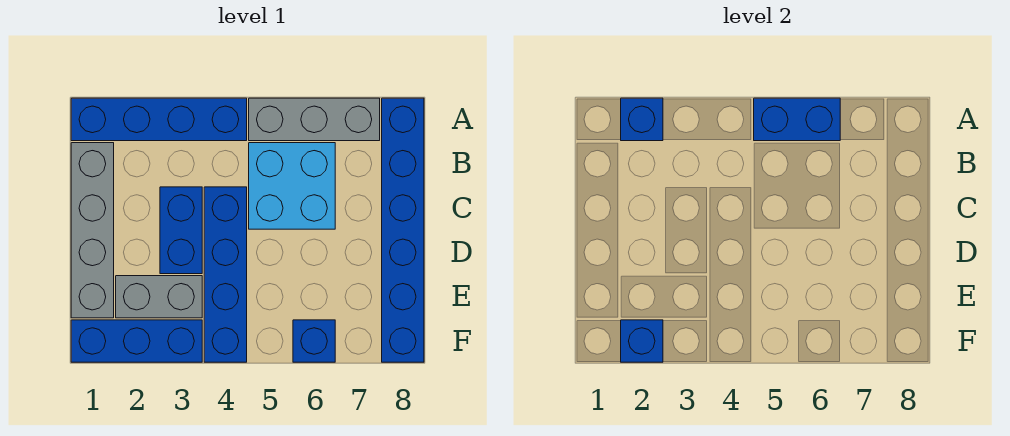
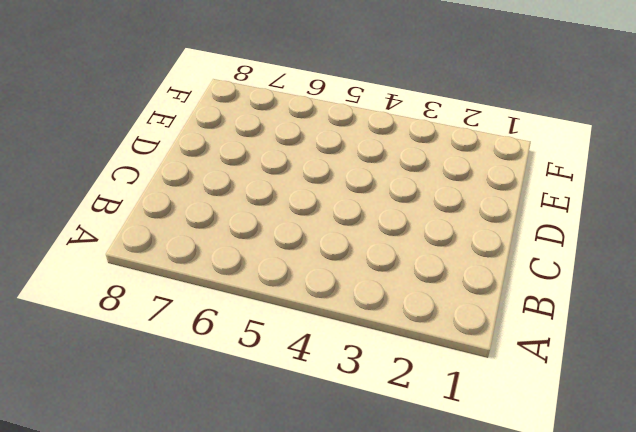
none -> blue brick A1:A4 level 1
none -> grey brick A5:A7 level 1
none -> blue brick A8:F8 level 1

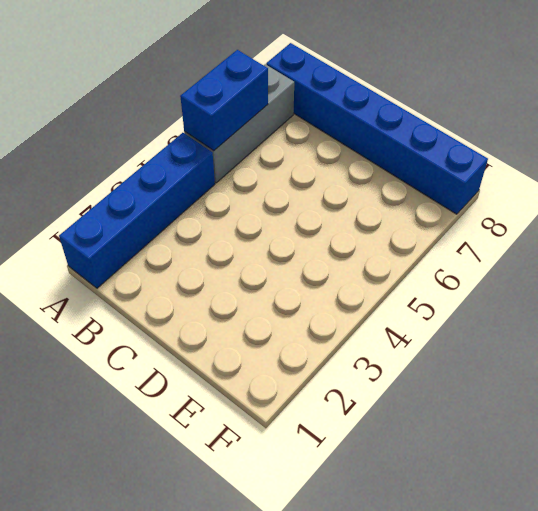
none -> grey brick B1:E1 level 1
none -> cyan brick B5:C6 level 1
none -> blue brick C3:D3 level 1

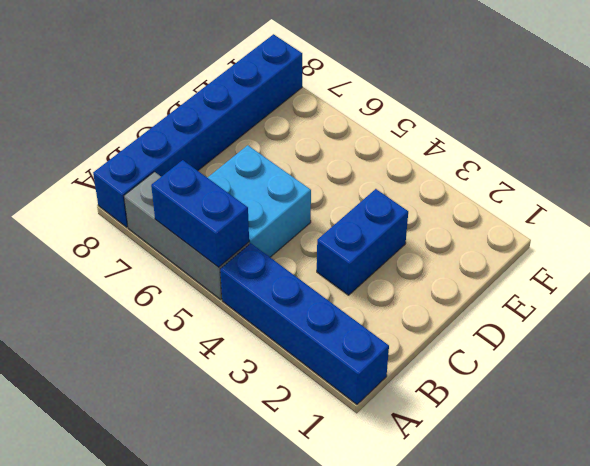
none -> grey brick B1:E1 level 1
none -> blue brick C4:F4 level 1
none -> grey brick E2:E3 level 1

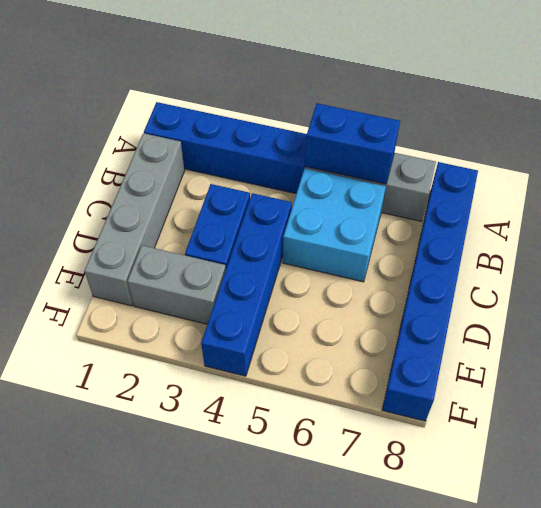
none -> blue brick F1:F3 level 1
none -> blue brick F6 level 1
none -> blue brick A2 level 2

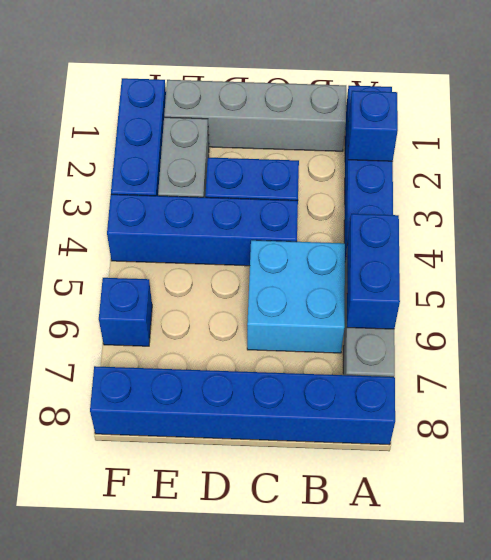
none -> blue brick F2 level 2

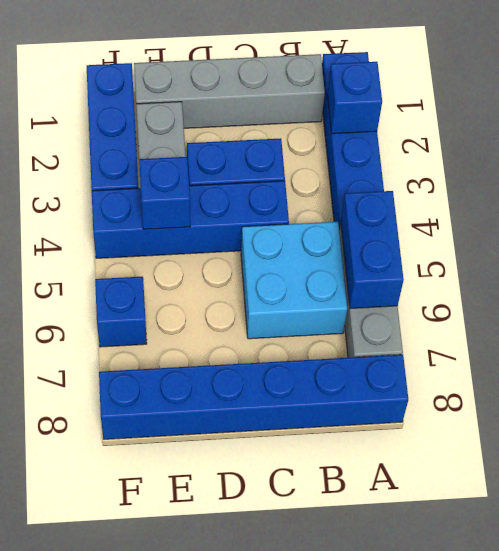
blue brick E4 level 2 -> blue brick F2 level 2

